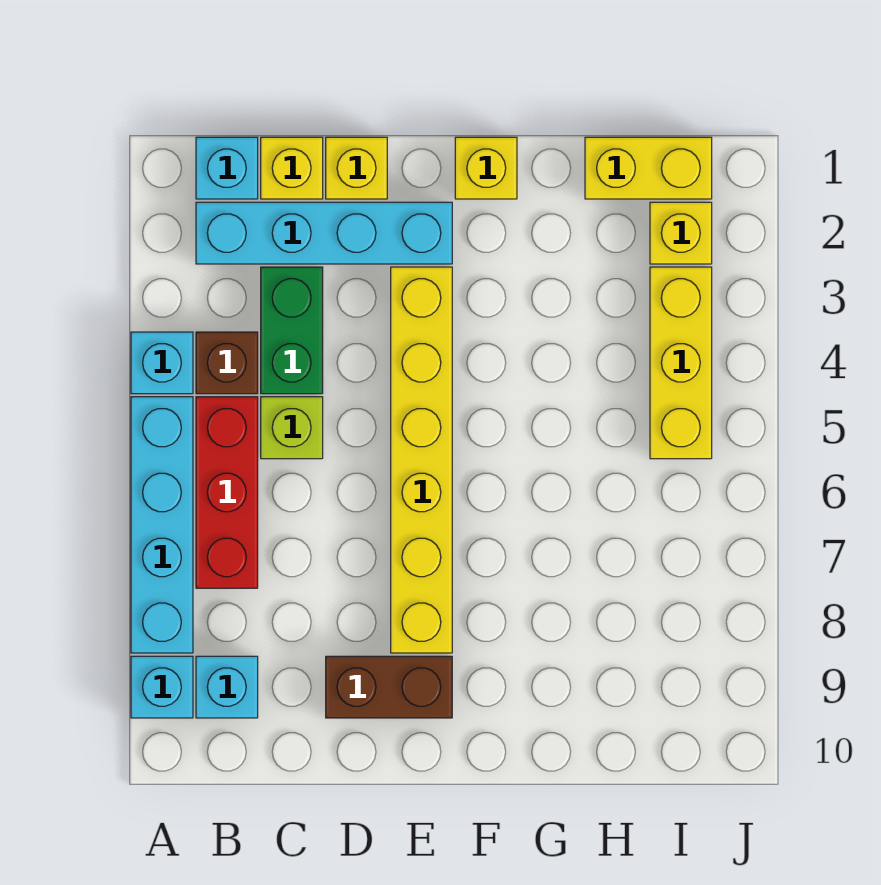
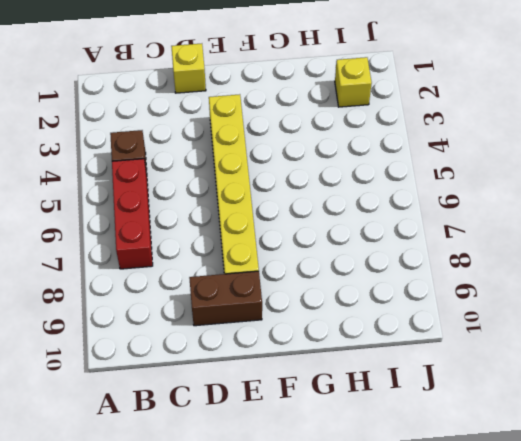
none -> cyan brick A4 level 1
none -> cyan brick A5:A8 level 1
none -> cyan brick A9 level 1

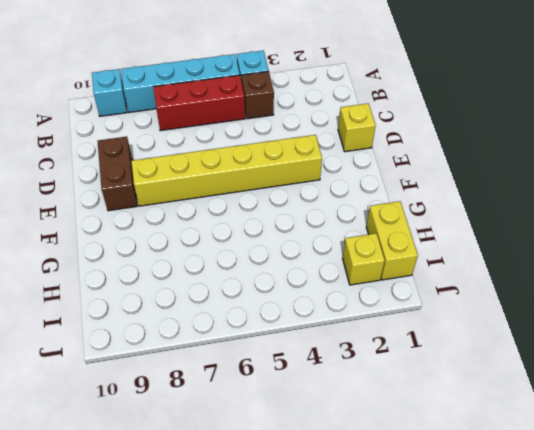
none -> cyan brick B1 level 1
none -> cyan brick B2:E2 level 1
none -> cyan brick B9 level 1

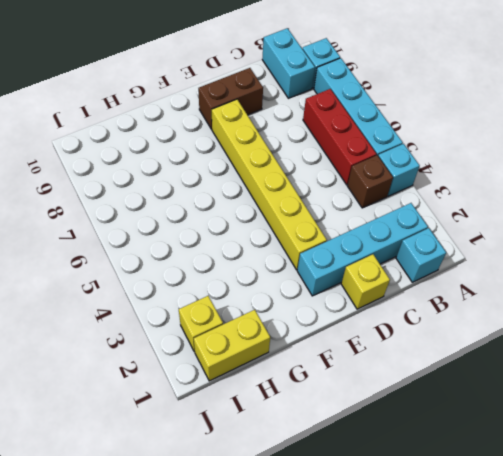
cyan brick B9:B10 level 1 -> cyan brick B9 level 1
none -> yellow brick C1 level 1
none -> green brick C3:C4 level 1
none -> lime brick C5 level 1

